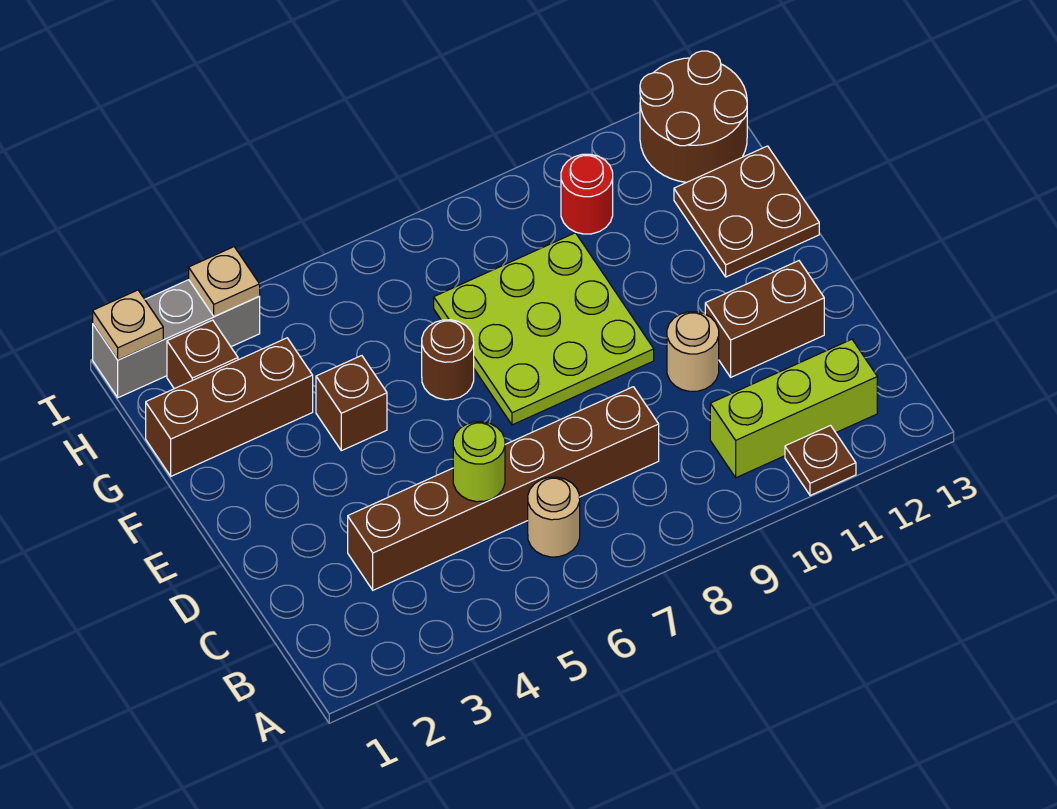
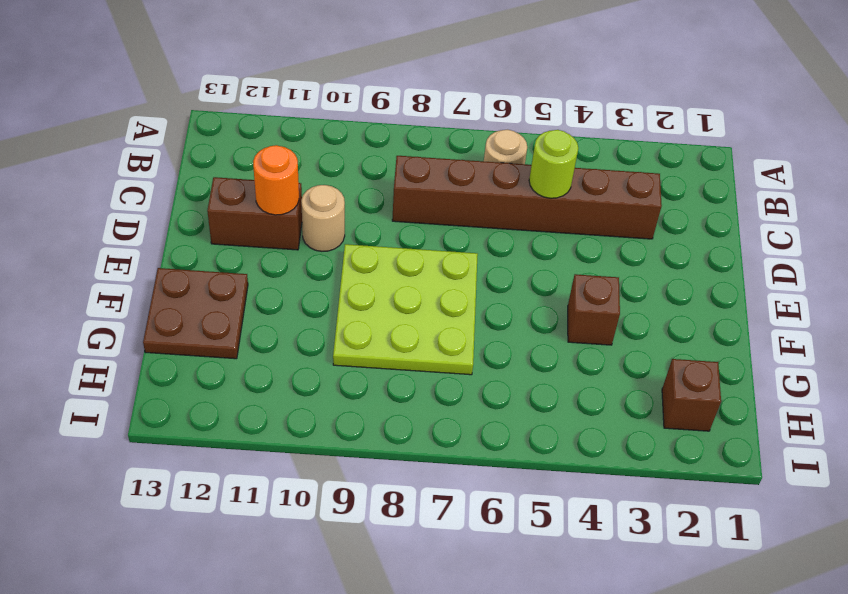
orange round brick D11 level 2 -> none
none -> brown plate A11 level 1
none -> lime brick B10:B12 level 1
none -> brown round brick F6 level 1

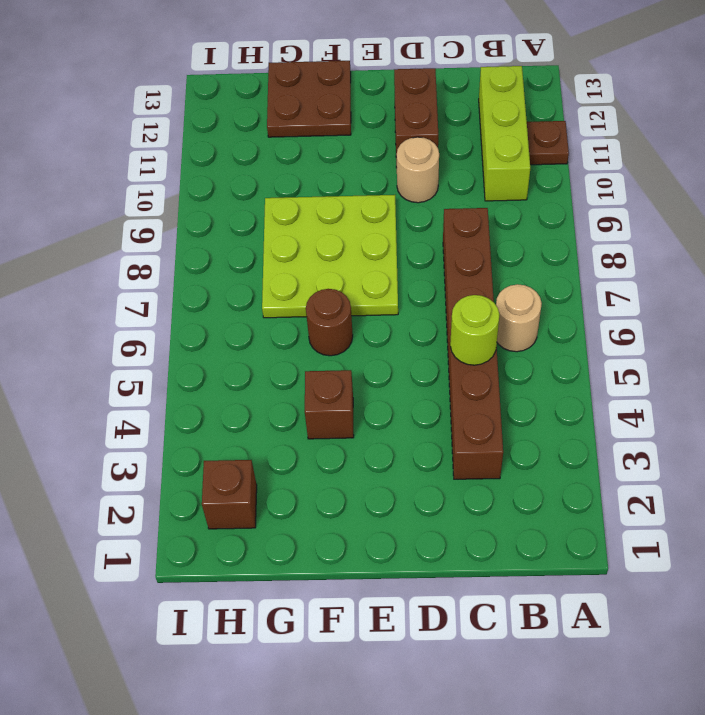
none -> brown brick G1:G3 level 1
none -> red round brick H10 level 1
none -> brown round brick H12:I13 level 1

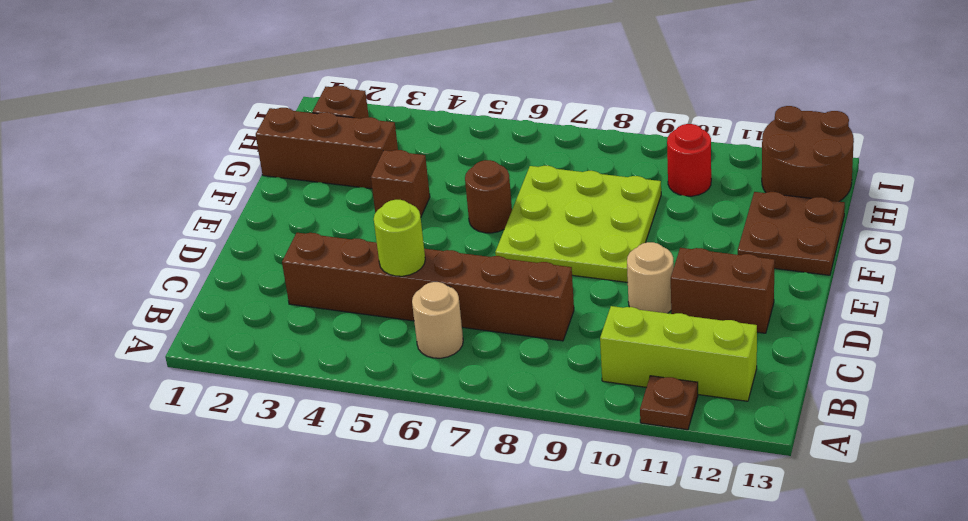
none -> grey brick I1:I3 level 1
none -> tan plate I1 level 2
none -> tan plate I3 level 2

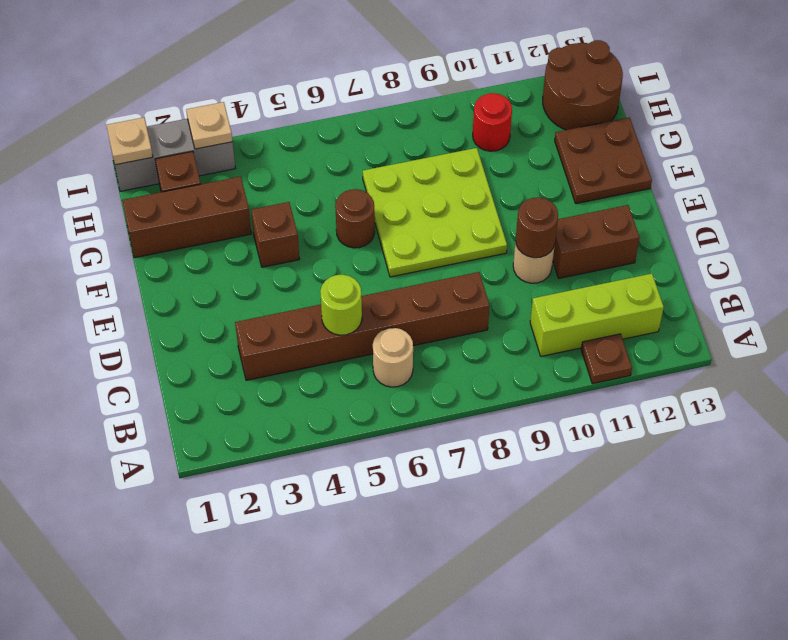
brown round brick D10 level 2 -> none

